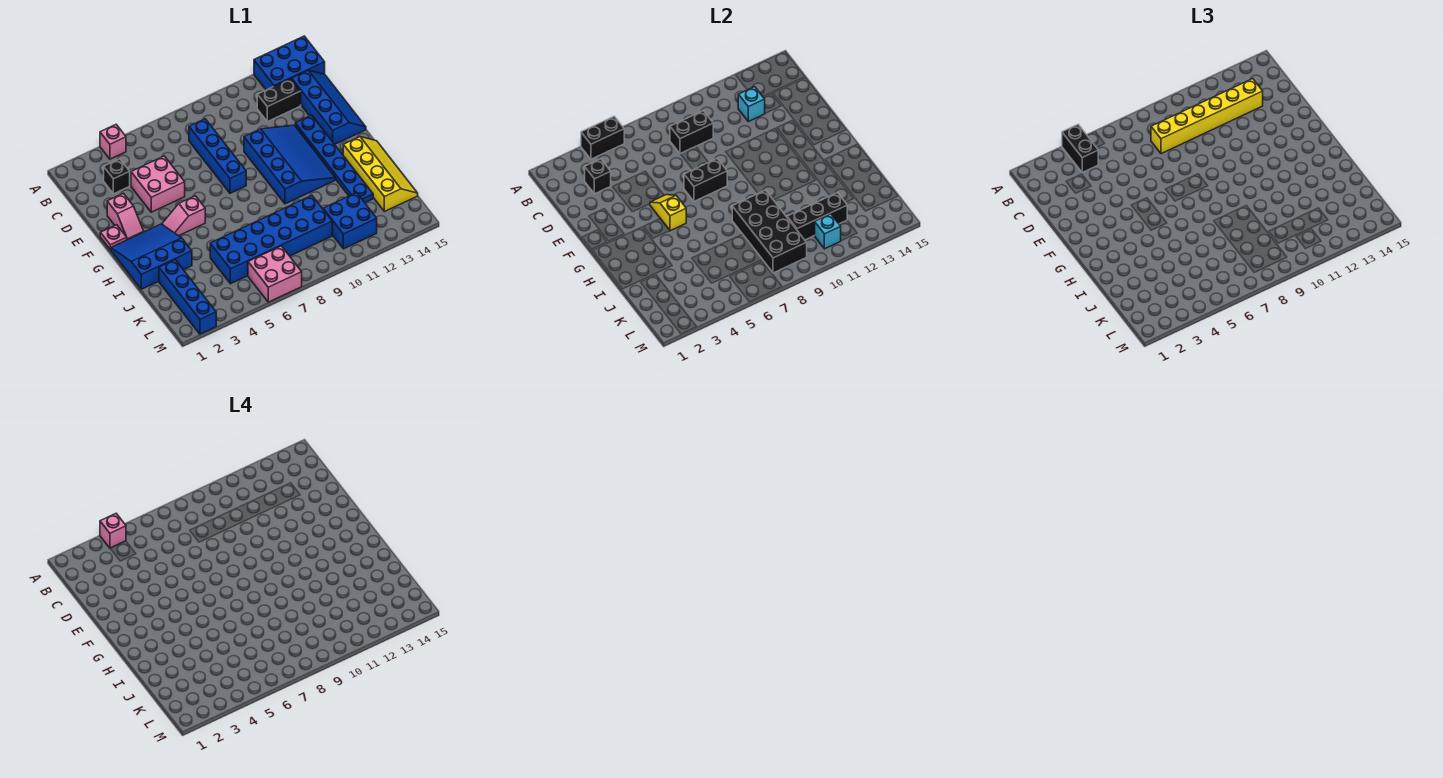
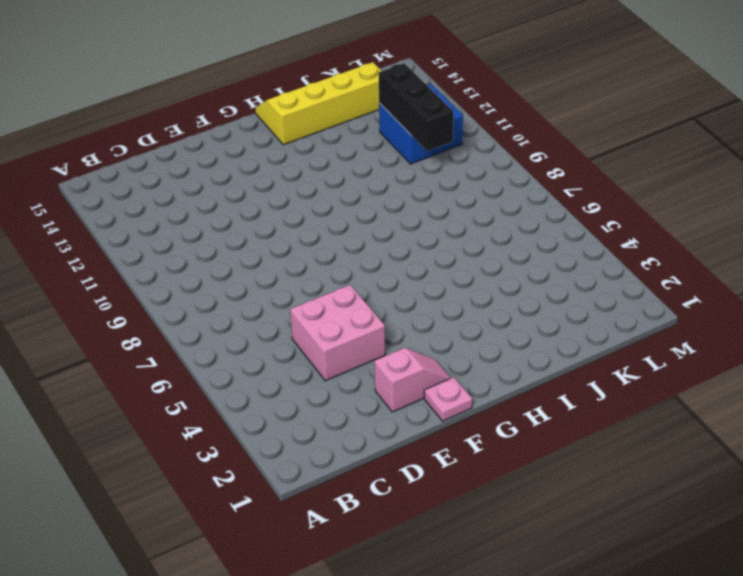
none -> pink brick A4 level 1
none -> blue brick A13:B15 level 1
none -> black brick C3 level 1
none -> blue brick C8:F8 level 1

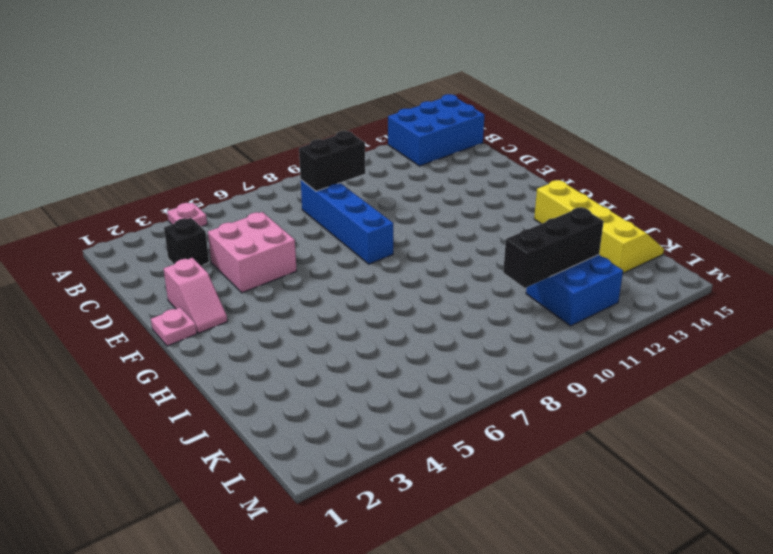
pink plate A4 level 1 -> pink brick A4 level 1
none -> black brick C12:C13 level 1
none -> blue slope C14:F15 level 1 top 14
none -> blue slope E10:H12 level 1 top 10
none -> blue plate E13:J13 level 1

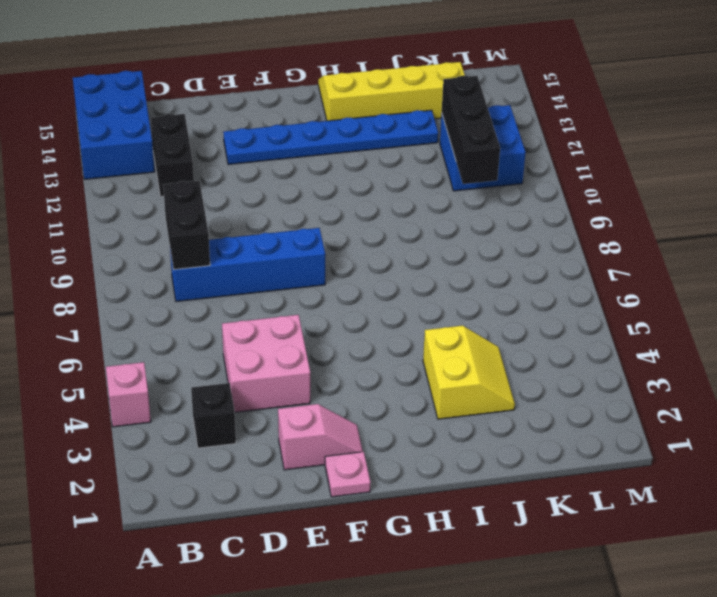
yellow slope I3:J4 level 1 top I -> blue slope G1:I3 level 1 top I
none -> blue slope C14:F15 level 1 top 14
none -> blue slope E10:H12 level 1 top 10
none -> pink slope G4:G5 level 1 top 5
none -> blue brick J2:M2 level 1

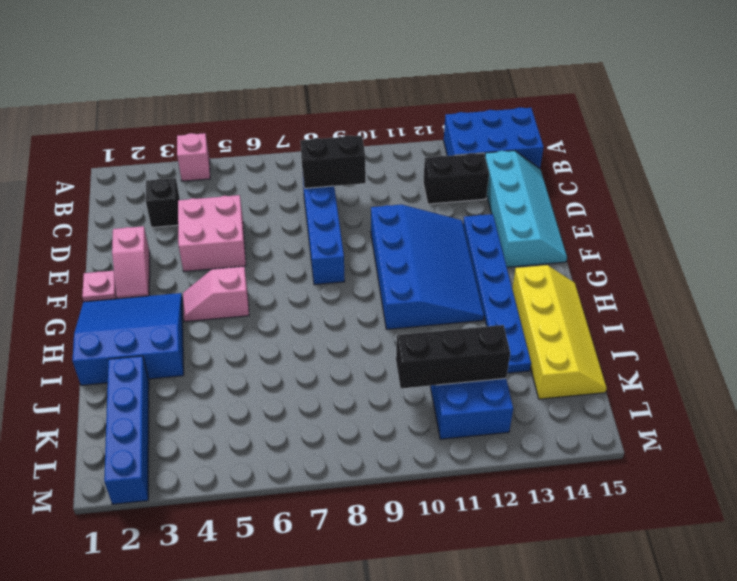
cyan slope C14:F15 level 1 top 14 -> blue slope C14:F15 level 1 top 14
none -> blue brick J5:K10 level 1
none -> pink brick L6:M7 level 1
none -> black brick A4:A5 level 2
none -> black brick C3 level 2

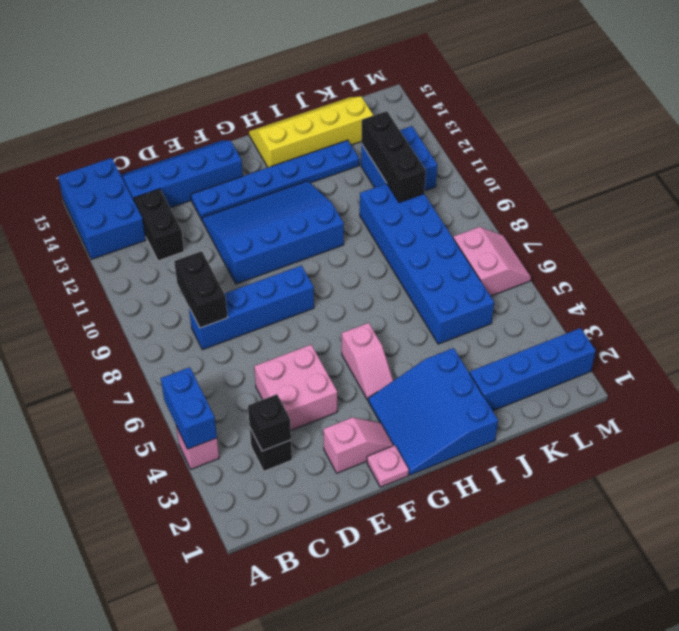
blue brick A4:A5 level 2 -> black brick A4:A5 level 2
pink slope L6:M7 level 1 top L -> pink brick L6:M7 level 1
none -> cyan brick C12 level 2
none -> yellow slope F5:G5 level 2 top G
none -> black brick F7:F8 level 2
none -> black brick I8:L9 level 2

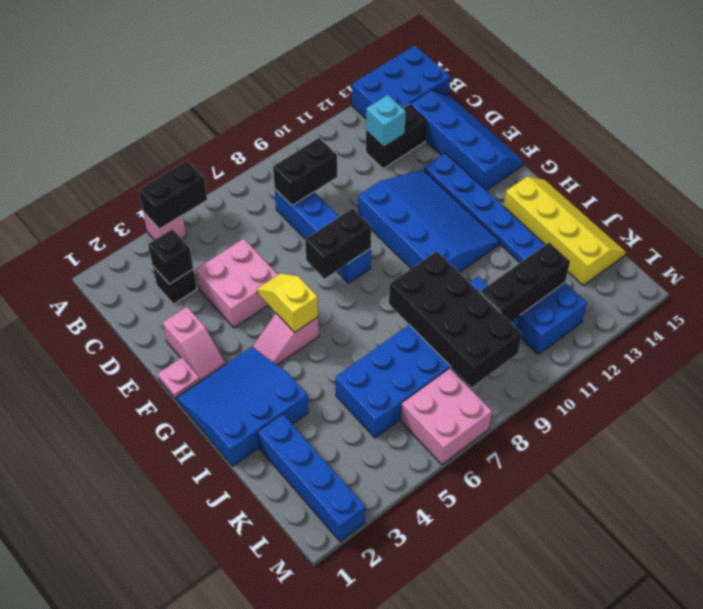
none -> cyan brick L11 level 2
none -> black brick A4:B4 level 3
none -> yellow brick C8:C13 level 3
none -> pink brick A4 level 4

